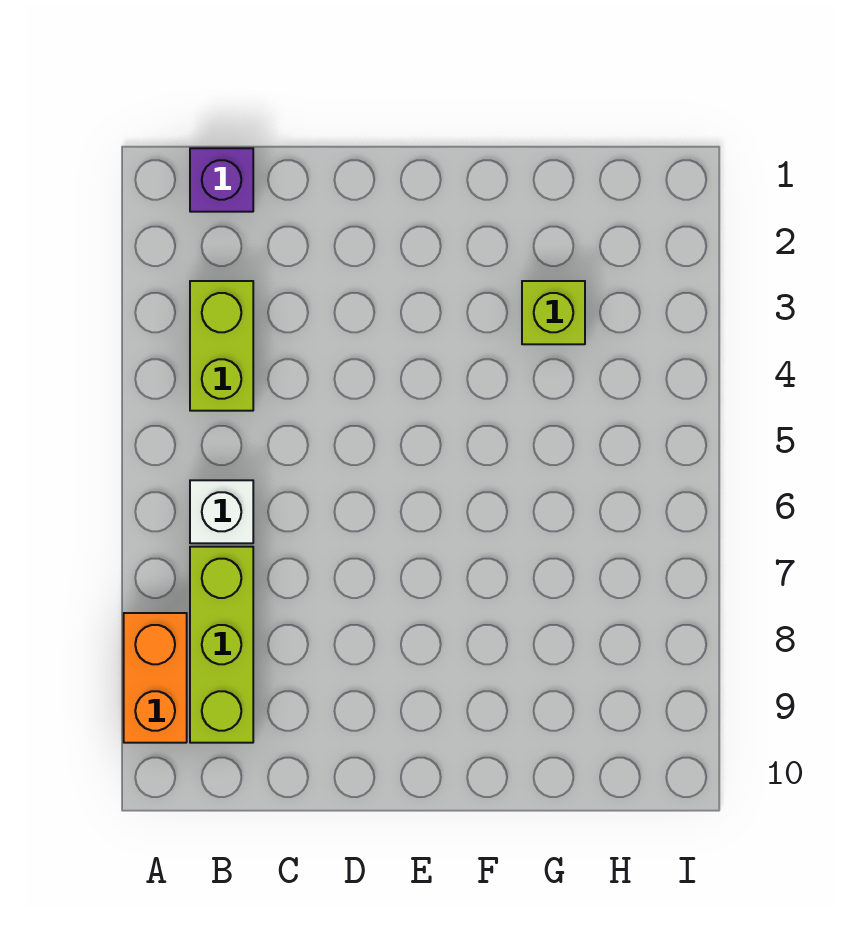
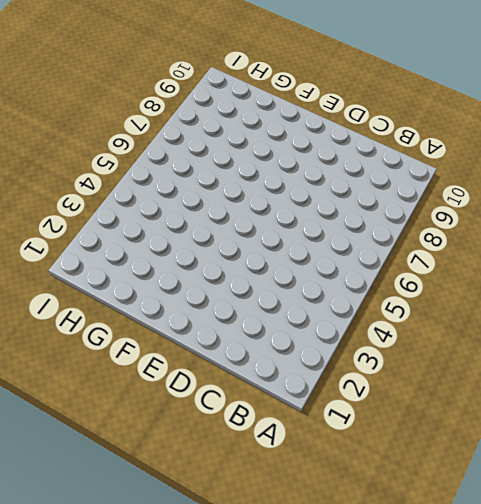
none -> orange brick A8:A9 level 1
none -> purple brick B1 level 1

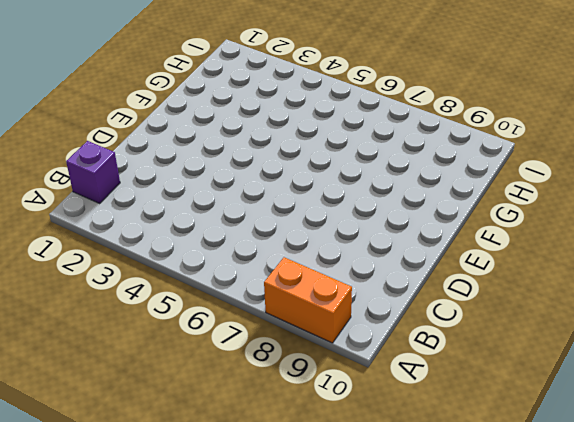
none -> lime brick B3:B4 level 1
none -> white brick B6 level 1

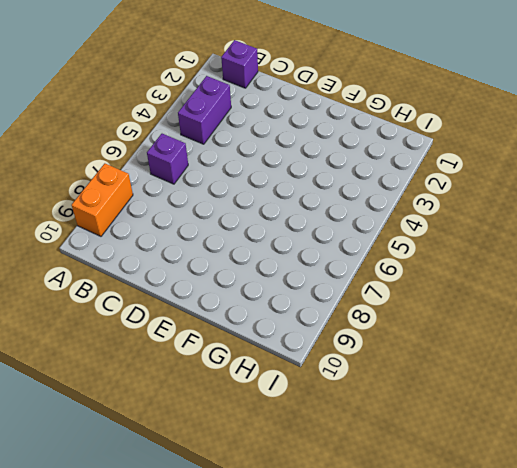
purple brick B3:B4 level 1 -> lime brick B3:B4 level 1
purple brick B6 level 1 -> white brick B6 level 1
none -> lime brick B7:B9 level 1
none -> lime brick G3 level 1

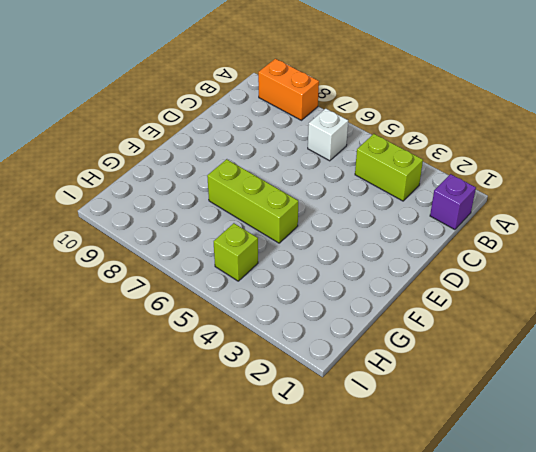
lime brick F5:F7 level 1 -> lime brick B7:B9 level 1
lime brick H5 level 1 -> lime brick G3 level 1

